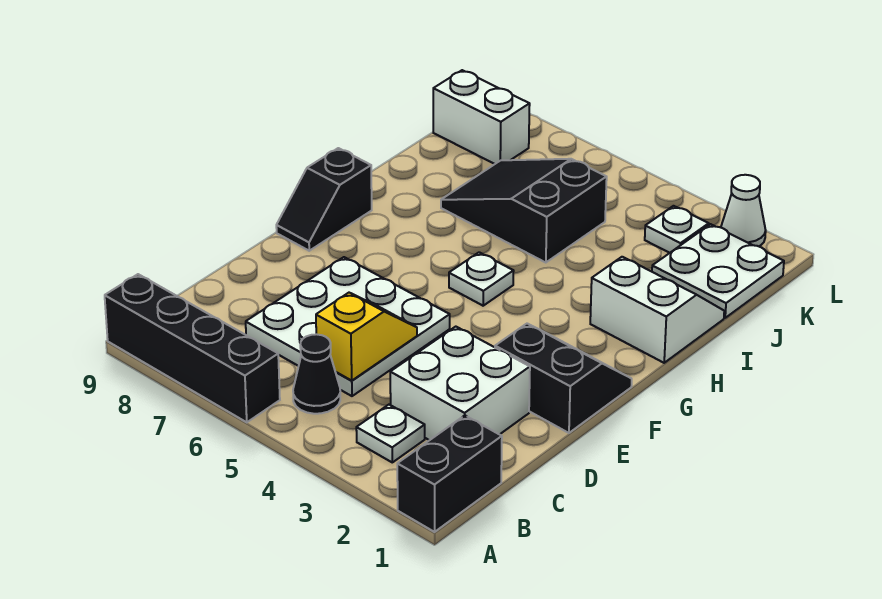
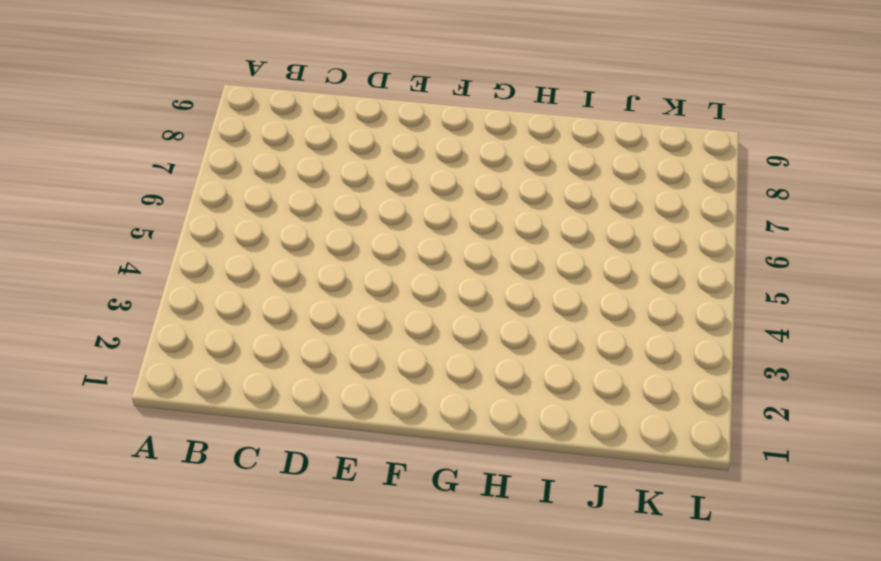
none -> black brick A1:B1 level 1
none -> black brick A6:A9 level 1
none -> white plate B3 level 1

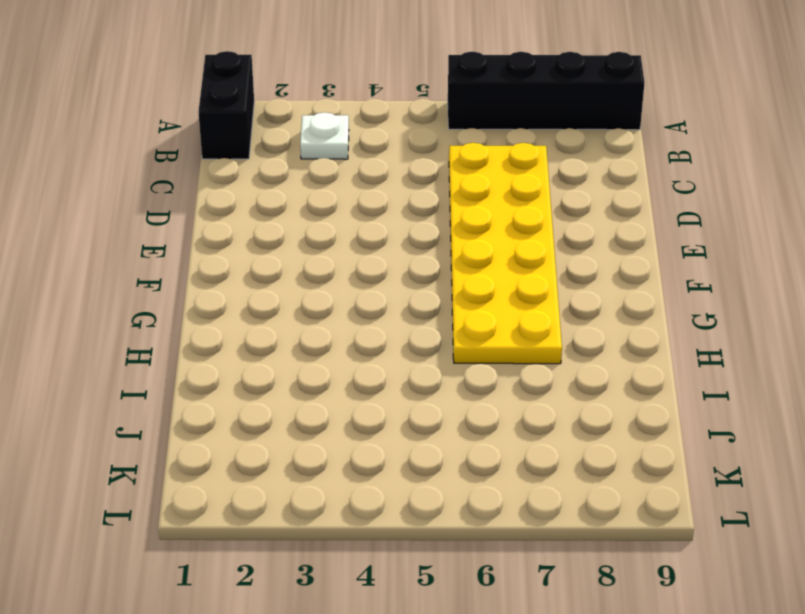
yellow plate C6:H7 level 1 -> white plate C5:E7 level 1
none -> black cone B5 level 1
none -> white brick C2:D3 level 1
none -> black slope E1:F2 level 1 top E

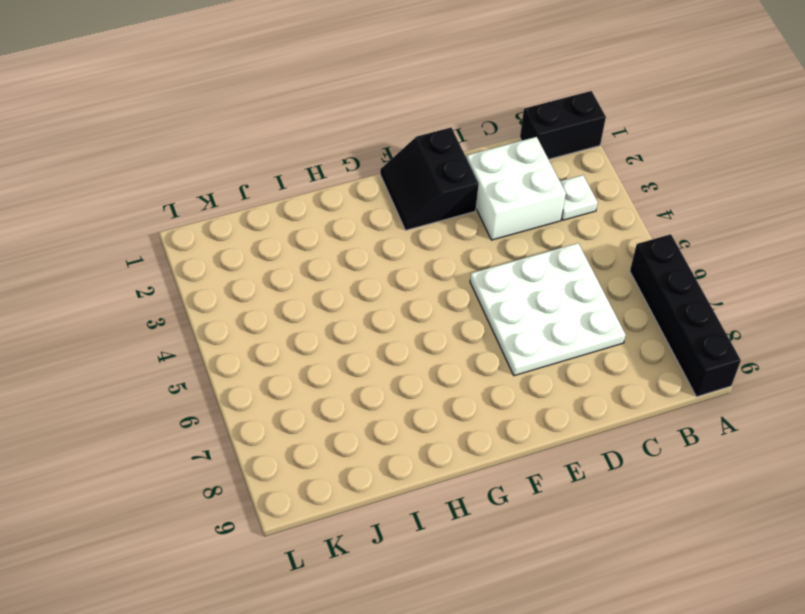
none -> black cone B5 level 1
none -> black slope F9:G9 level 1 top G
none -> white plate G5 level 1

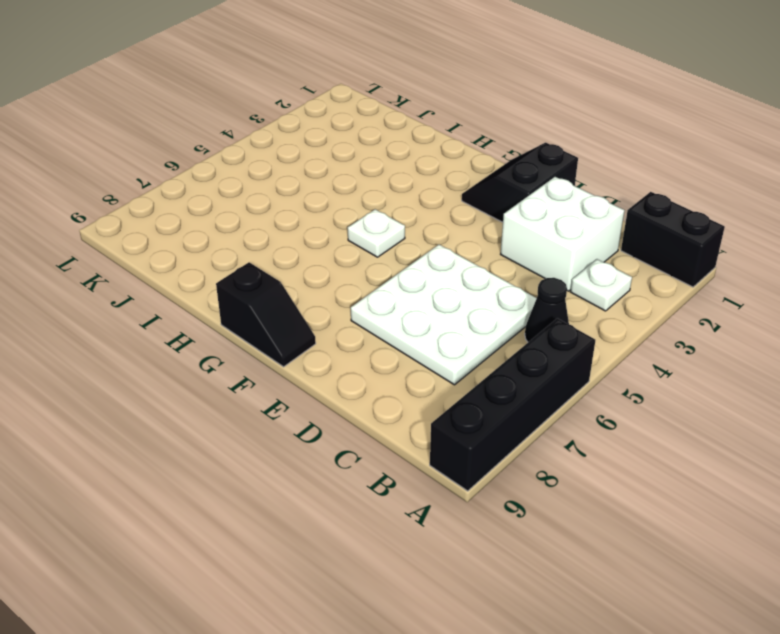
none -> white slope H1:I2 level 1 top H
none -> black slope I5:J7 level 1 top 5
none -> white plate J1:K2 level 1

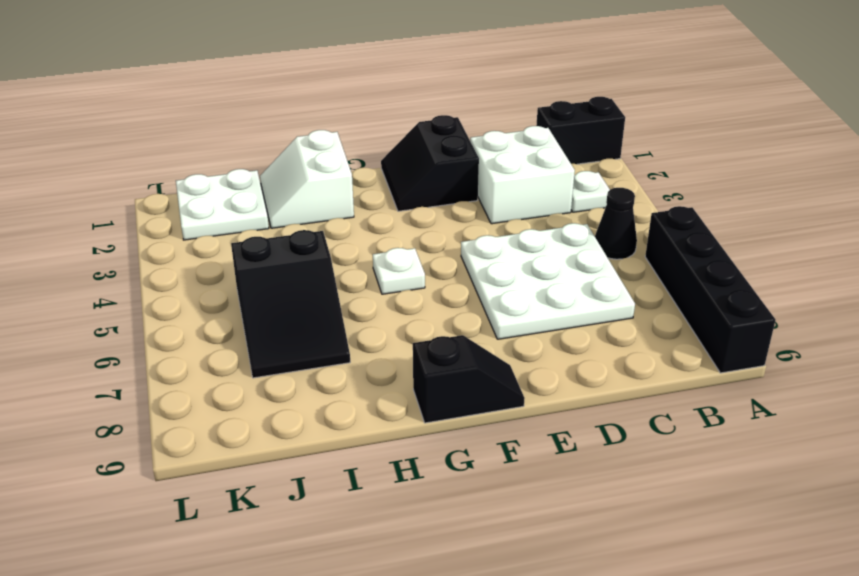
none -> white plate K3 level 1
none -> white brick K8:K9 level 1
none -> white cone L2 level 1

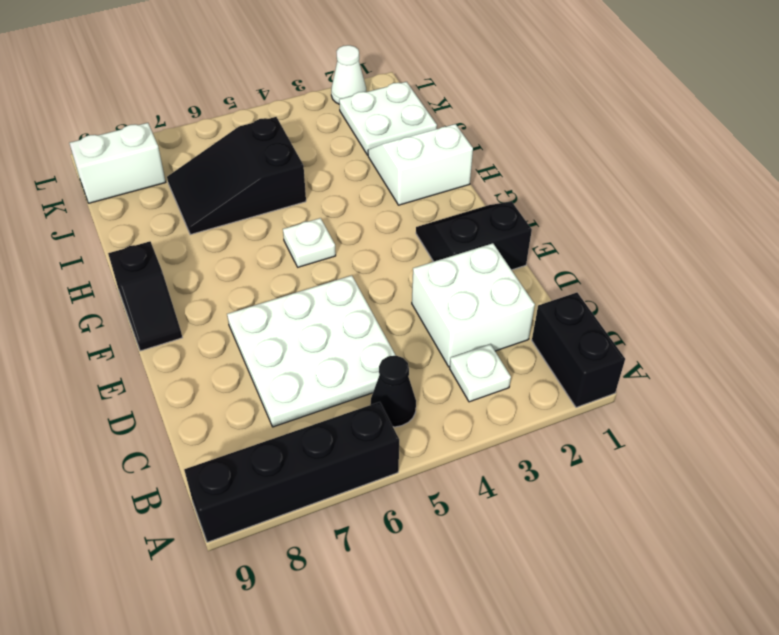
none -> white plate K3 level 1
none -> yellow slope C5:D5 level 2 top C

